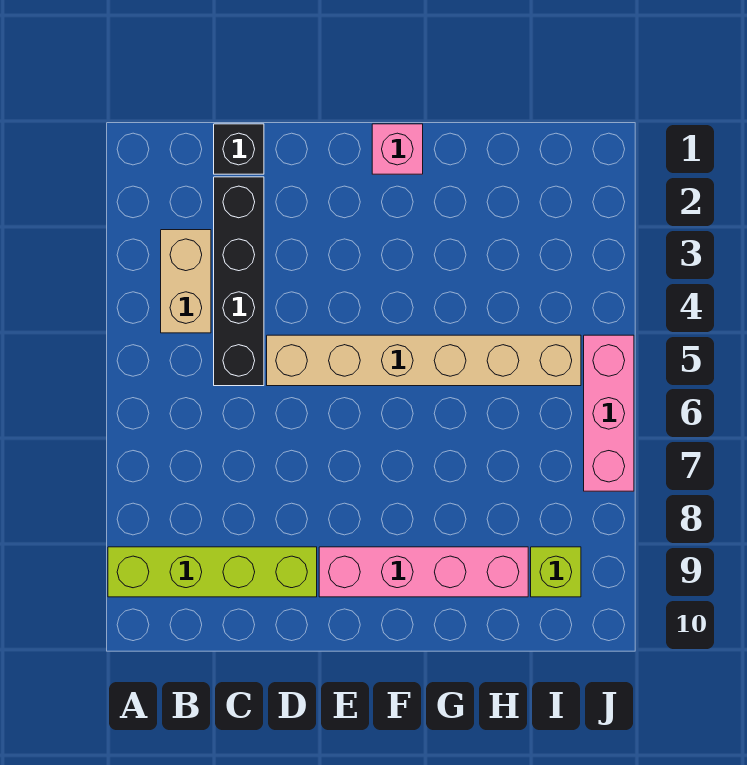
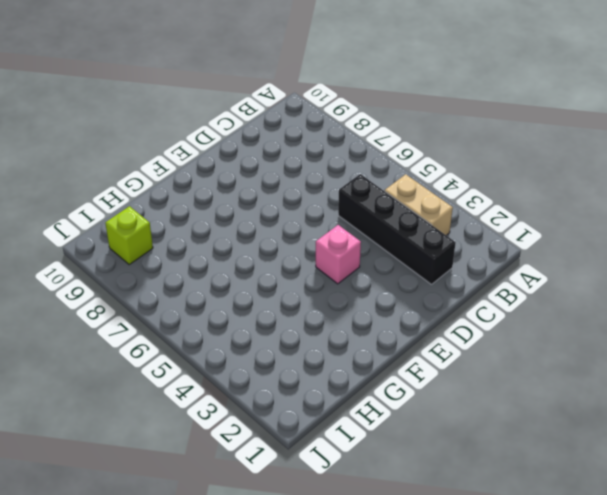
pink brick E4 level 1 -> pink brick F1 level 1
none -> lime brick A9:D9 level 1
none -> black brick C1 level 1

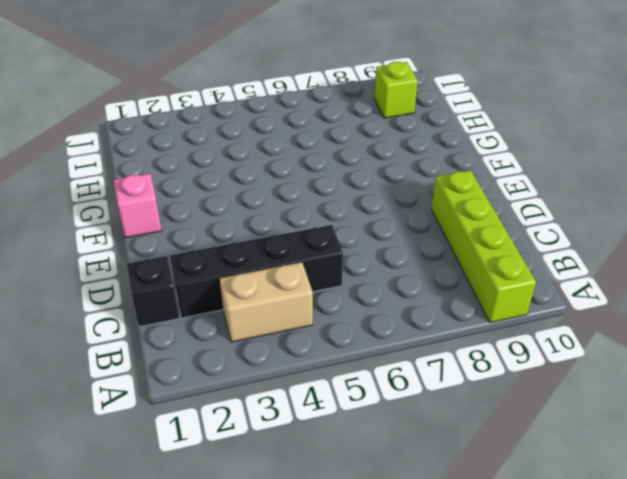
none -> tan brick D5:I5 level 1
none -> pink brick E9:H9 level 1

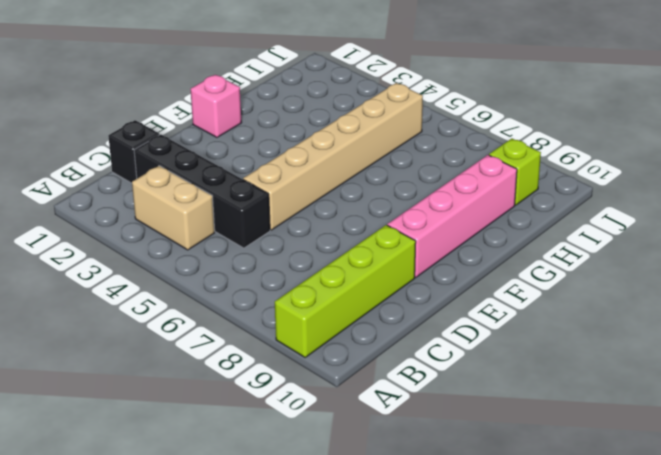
none -> pink brick J5:J7 level 1

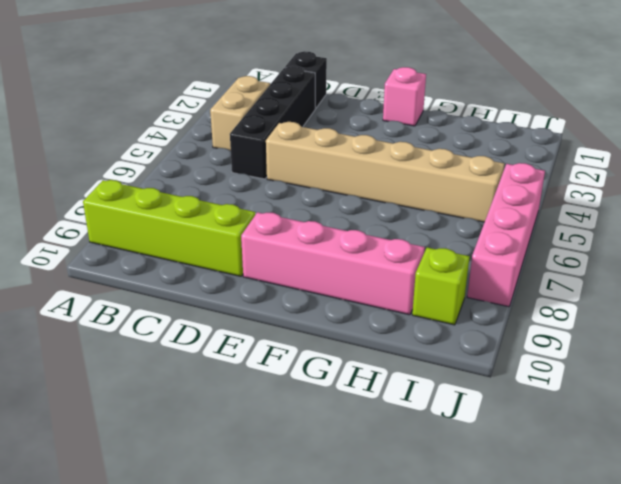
pink brick J5:J8 level 1 -> pink brick J5:J7 level 1

